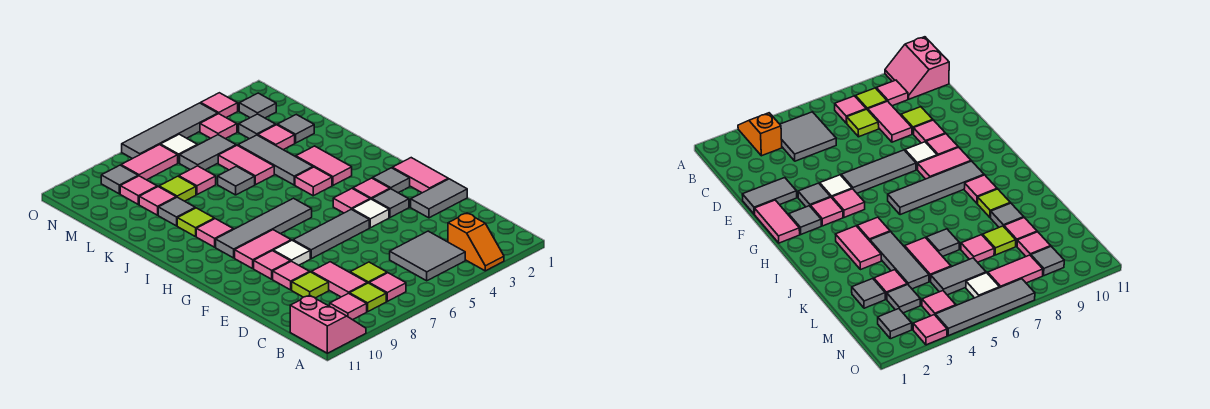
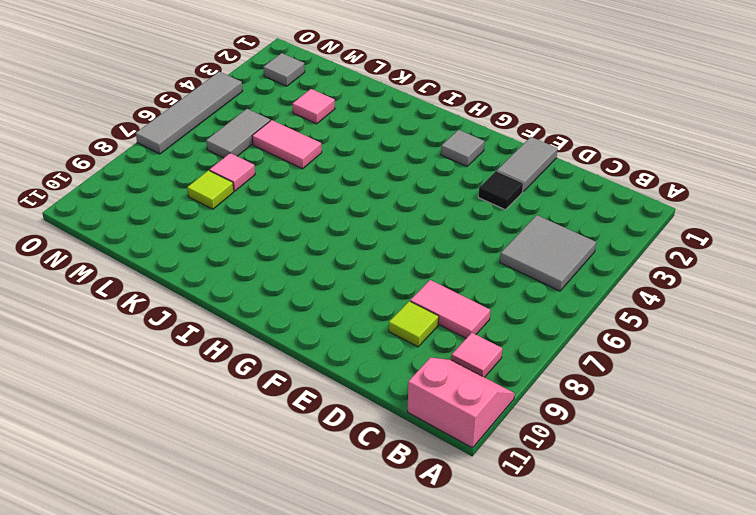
black tile E3 level 1 -> none
none -> orange slope A3:B3 level 1 top B
none -> pink tile B7 level 1
none -> lime tile B8 level 1
none -> lime tile C7 level 1

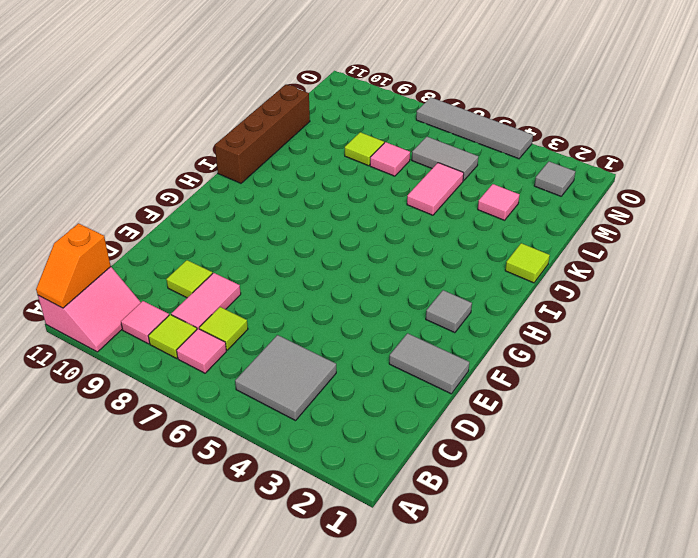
orange slope A11:B11 level 2 top B -> orange slope A3:B3 level 1 top B
brown brick I11:L11 level 1 -> none
lime tile J1 level 1 -> lime tile J9 level 1
none -> pink tile E9 level 1
none -> pink tile F1:G1 level 1
none -> grey tile F3 level 1
none -> white tile F4 level 1

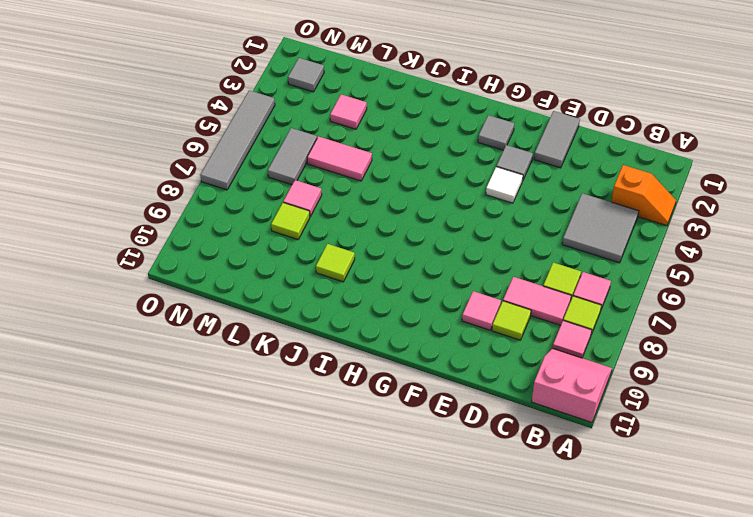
none -> pink tile F1:G1 level 1
none -> grey tile F5:F7 level 1
none -> white tile F8 level 1
none -> pink tile F9 level 1

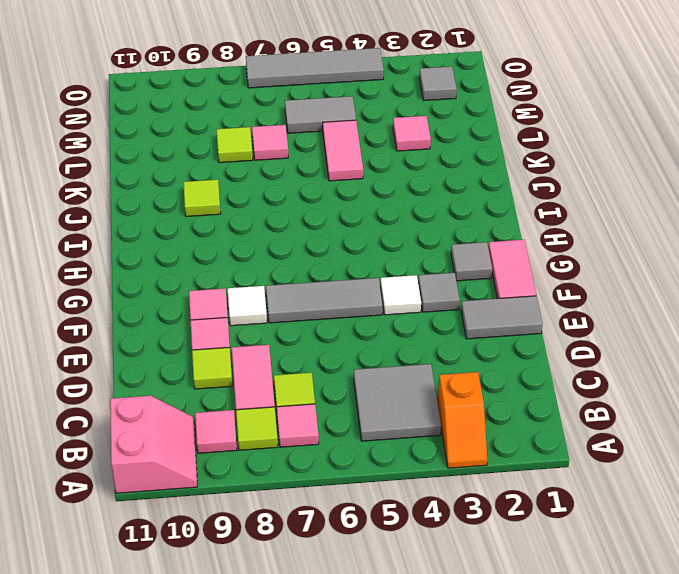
none -> pink tile G3 level 1
none -> pink tile G4 level 1
none -> pink tile G8:G9 level 1
none -> grey tile H6:H9 level 1

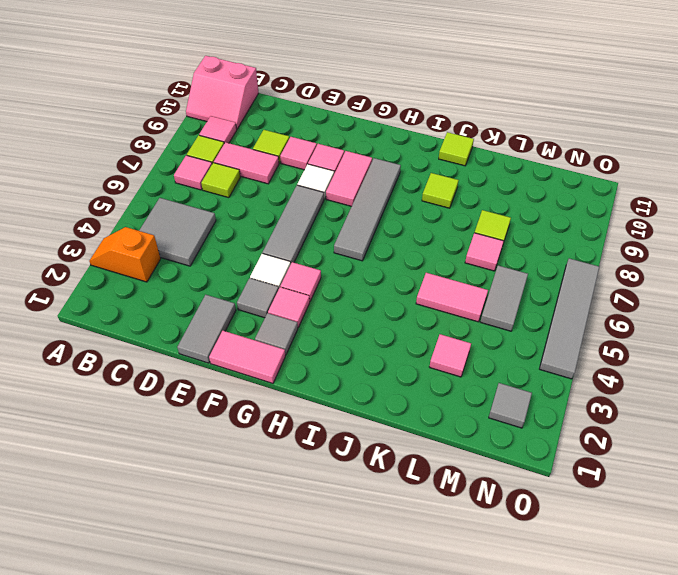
lime tile J11 level 1 -> none
none -> pink tile I3:J3 level 1
none -> pink tile I4 level 1
none -> pink tile I9 level 1
none -> grey tile J4:L4 level 1

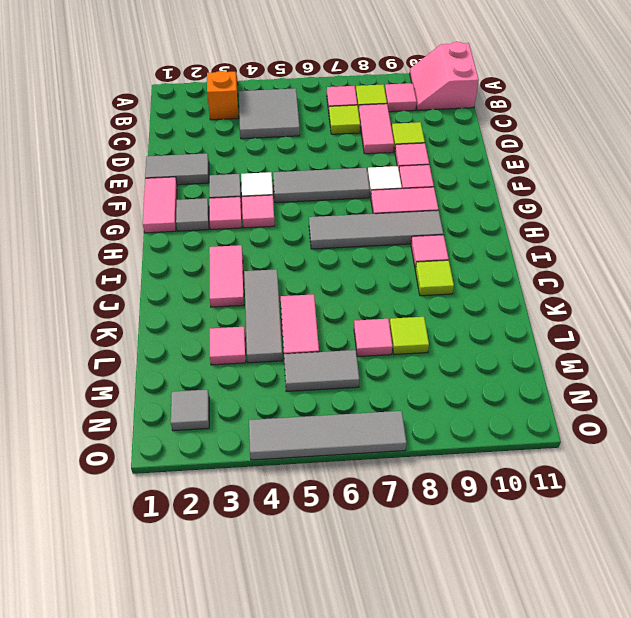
none -> pink tile I4 level 1
none -> grey tile K6 level 1
none -> grey tile K9 level 1
none -> grey tile L2 level 1

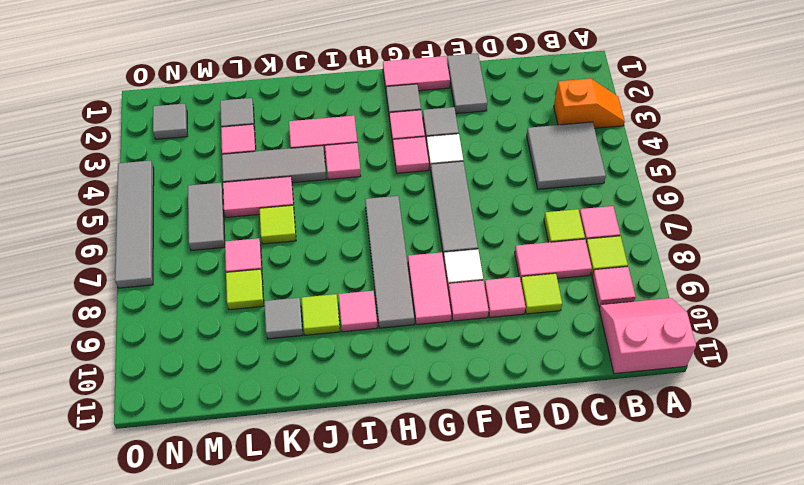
lime tile K6 level 1 -> grey tile K6 level 1
none -> pink tile L9 level 1
none -> grey tile M3 level 1
none -> pink tile M9 level 1
none -> pink tile N4 level 1

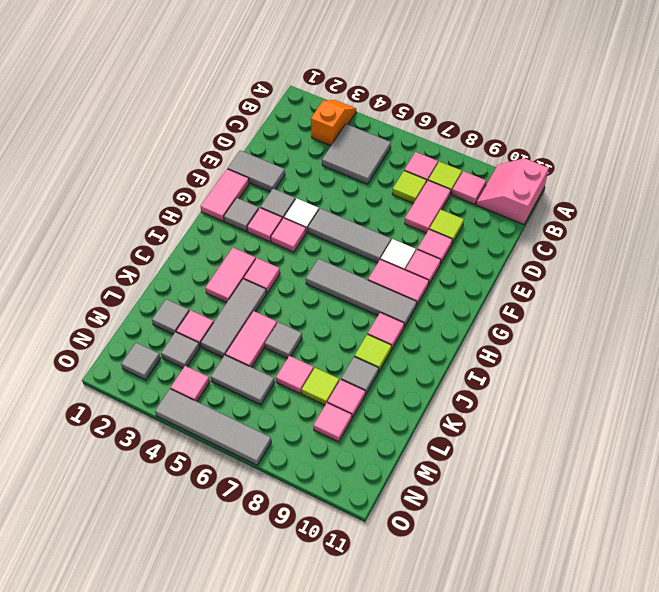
none -> white tile N6 level 1
none -> pink tile N7:N8 level 1
none -> grey tile N9 level 1
none -> pink tile O3 level 1

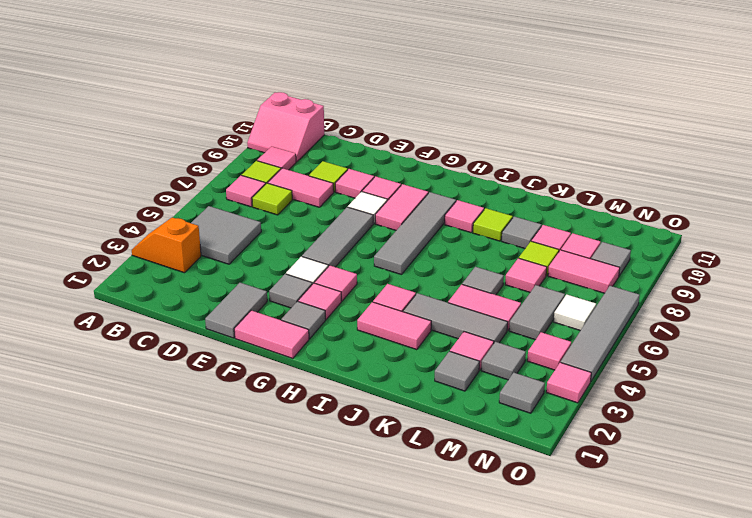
pink tile M8:N8 level 1 -> pink tile N7:N8 level 1

